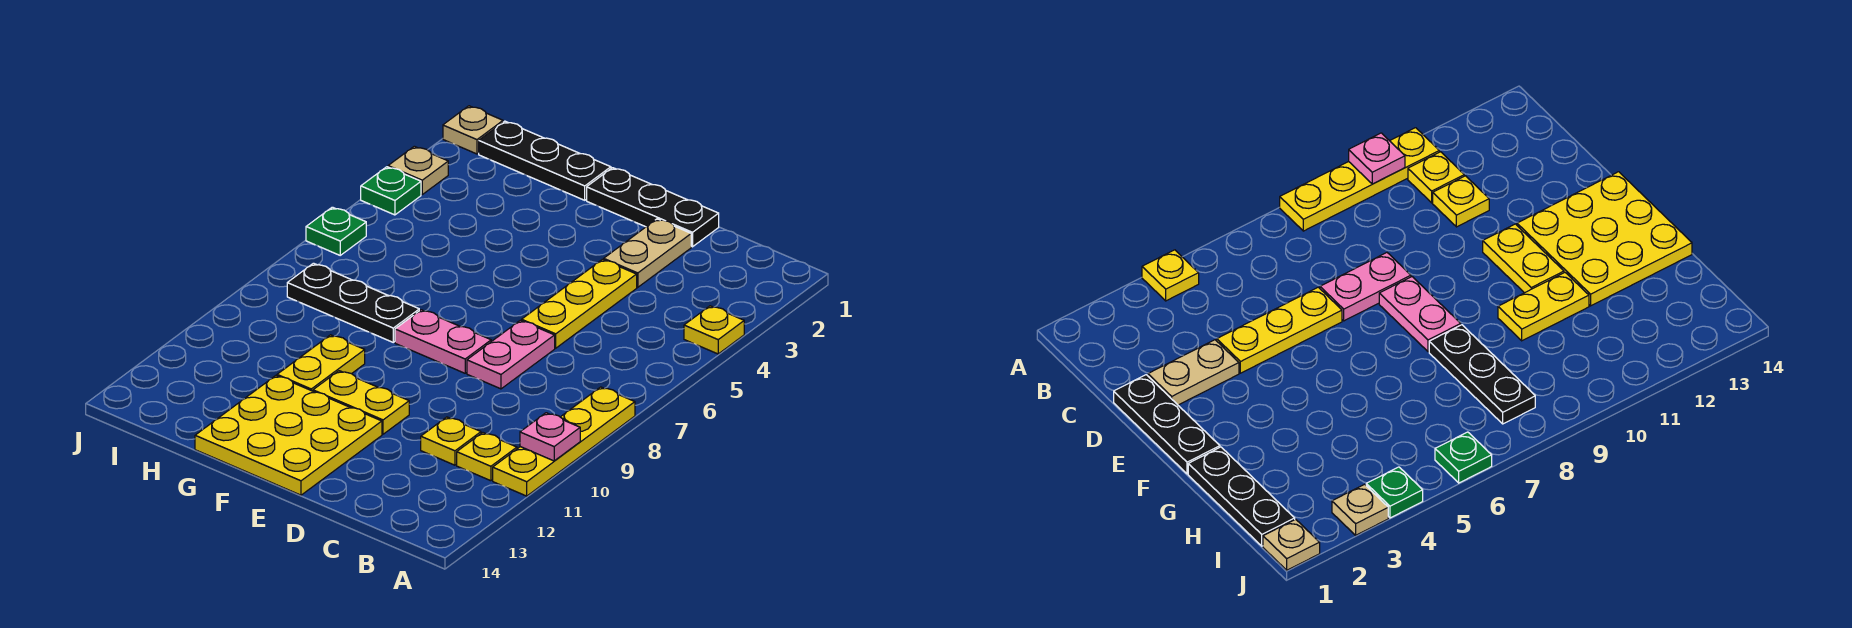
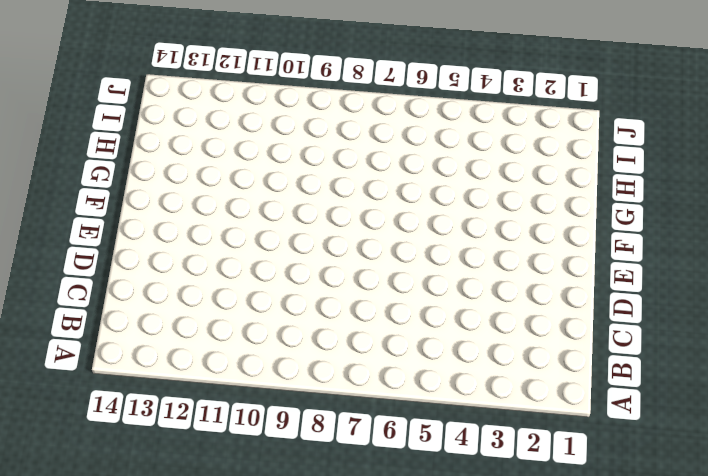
none -> yellow plate A4 level 1
none -> yellow plate A8:A11 level 1
none -> yellow plate B11 level 1

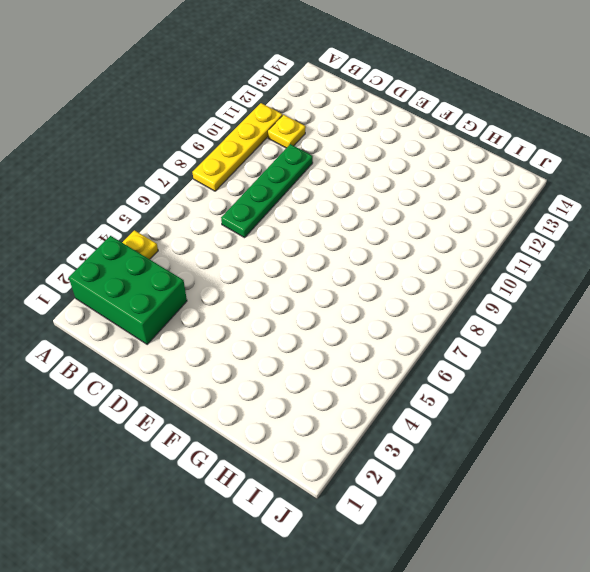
green brick A2:C3 level 1 -> none
green plate C7:C10 level 1 -> none
none -> yellow plate C11 level 1
none -> black plate D1:F1 level 1
none -> tan plate D2:D3 level 1

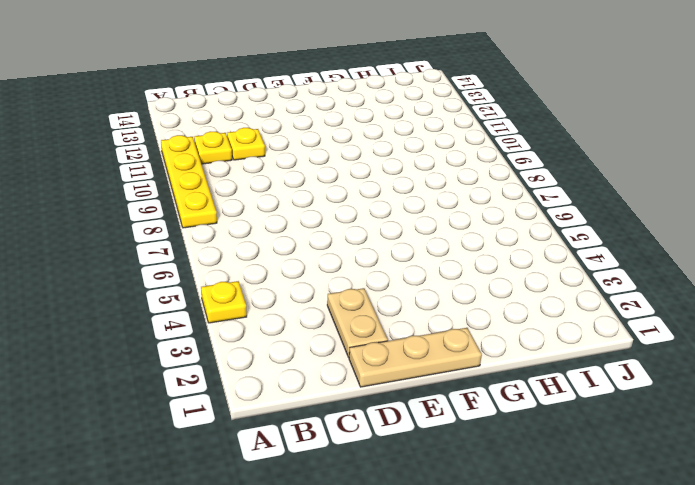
tan plate D1:F1 level 1 -> black plate D1:F1 level 1
none -> yellow plate D4:D6 level 1
none -> pink plate D7:D8 level 1
none -> pink plate E8:F8 level 1

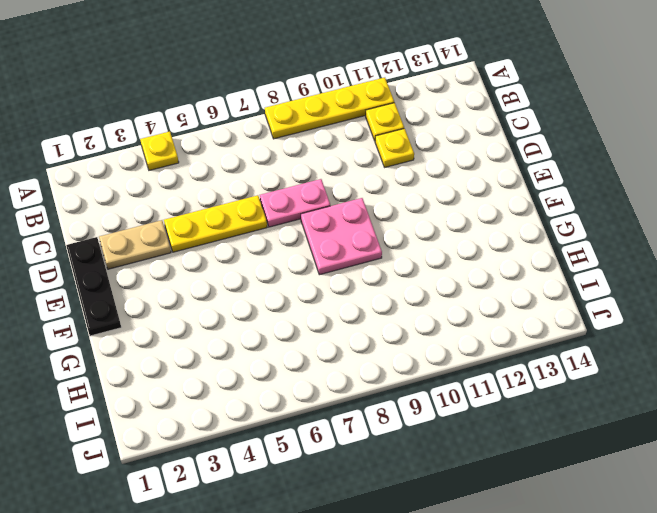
pink plate E8:F9 level 1 -> pink plate E8:F8 level 1
none -> yellow plate E11:F11 level 1
none -> yellow plate E12:G14 level 1
none -> black plate G1:I1 level 1

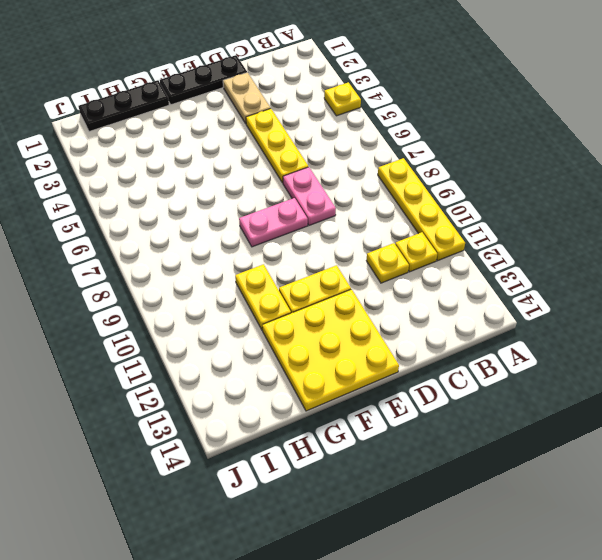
none -> black plate G8:I8 level 1
none -> tan plate J1 level 1
none -> tan plate J3 level 1

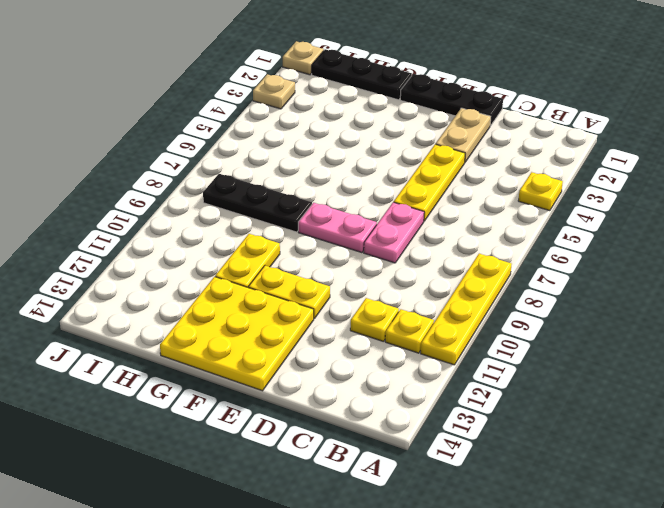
none -> green plate J4 level 1
none -> green plate J6 level 1
none -> pink plate A10 level 2

